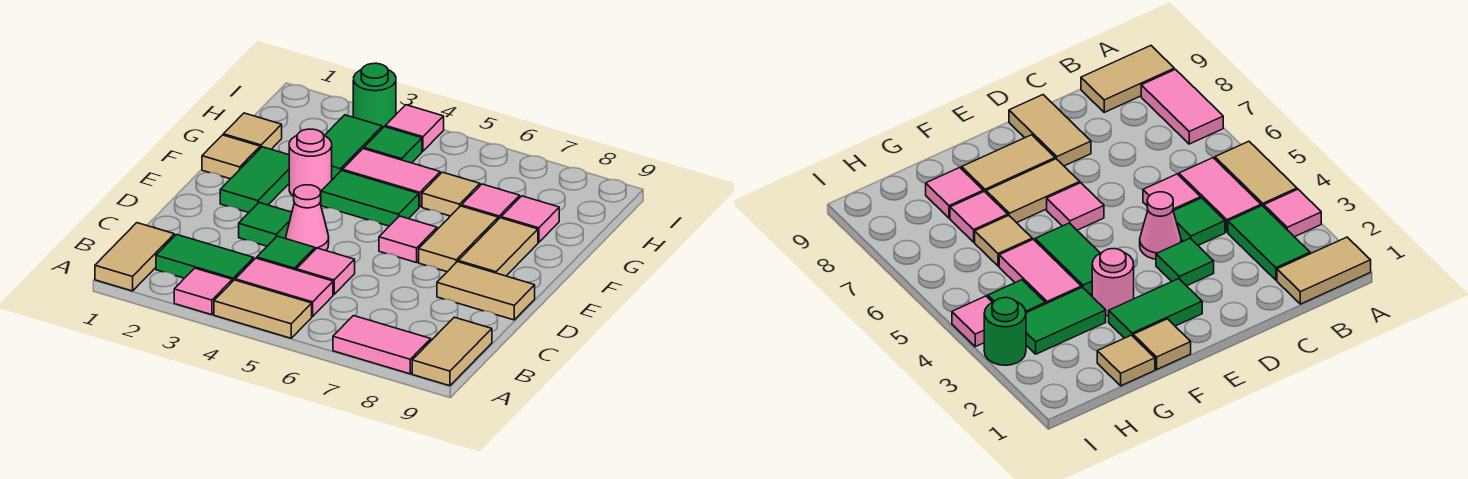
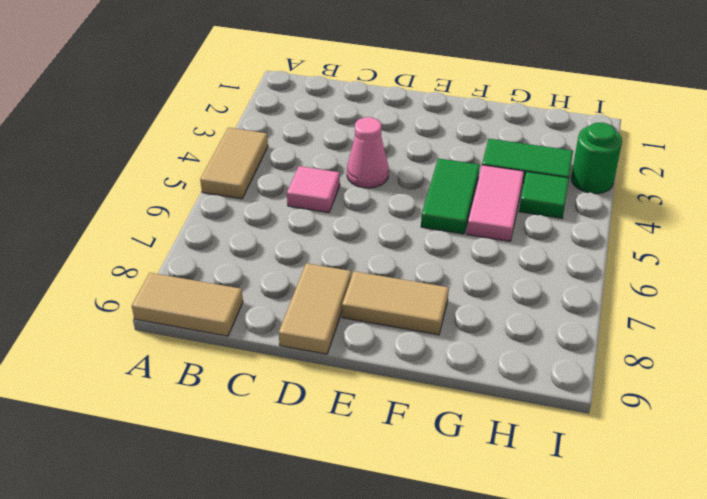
none -> tan tile A1:B1 level 1
none -> pink tile A3 level 1
none -> pink tile A7:A8 level 1

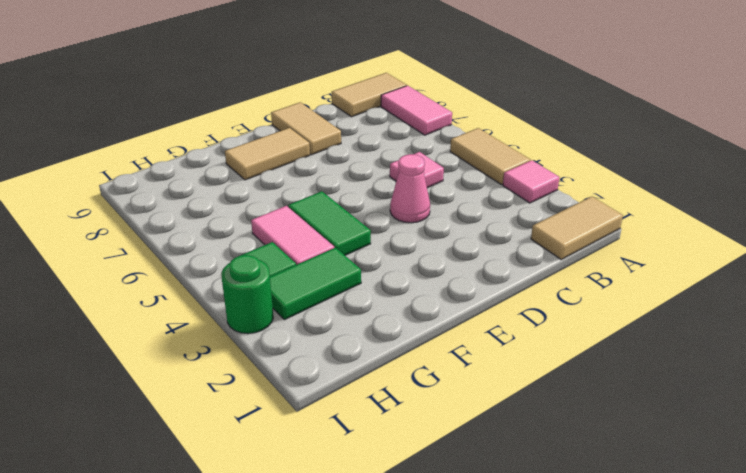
none -> green tile B2:B3 level 1
none -> pink tile B4:B5 level 1
none -> green tile C4 level 1

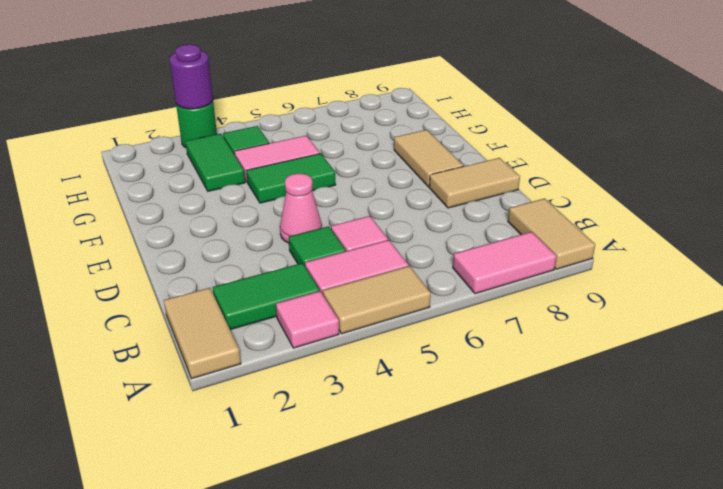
purple round brick I3 level 2 -> none
none -> green tile D3 level 1
none -> green tile E2:F2 level 1
none -> pink tile E6 level 1

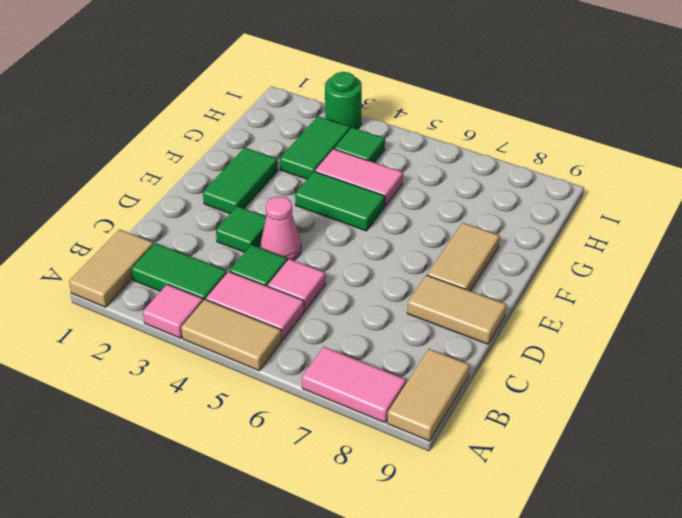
none -> pink tile E6 level 1
none -> tan tile E7:F7 level 1
none -> tan tile F1 level 1

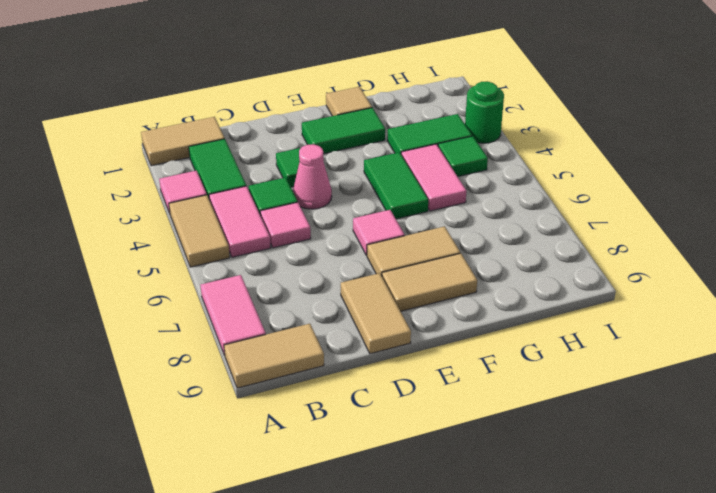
none -> pink round brick F3 level 1
none -> tan tile G1 level 1
none -> tan tile G6 level 1

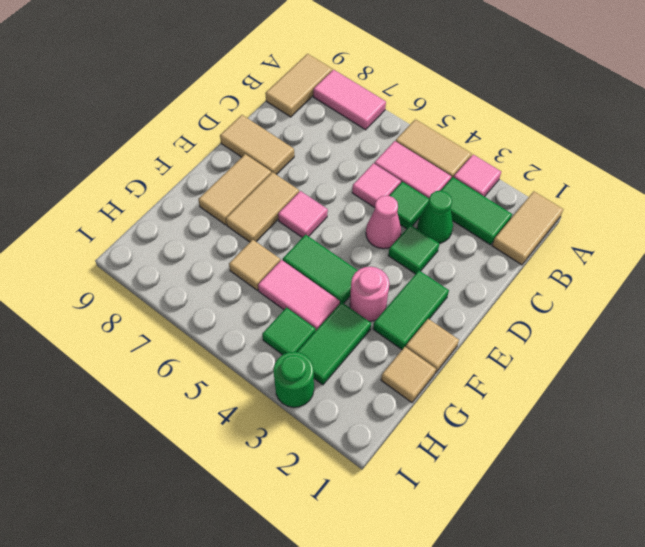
green cone C3 level 1 -> none
none -> pink tile G7 level 1
none -> pink tile G8 level 1
none -> pink tile I4 level 1

